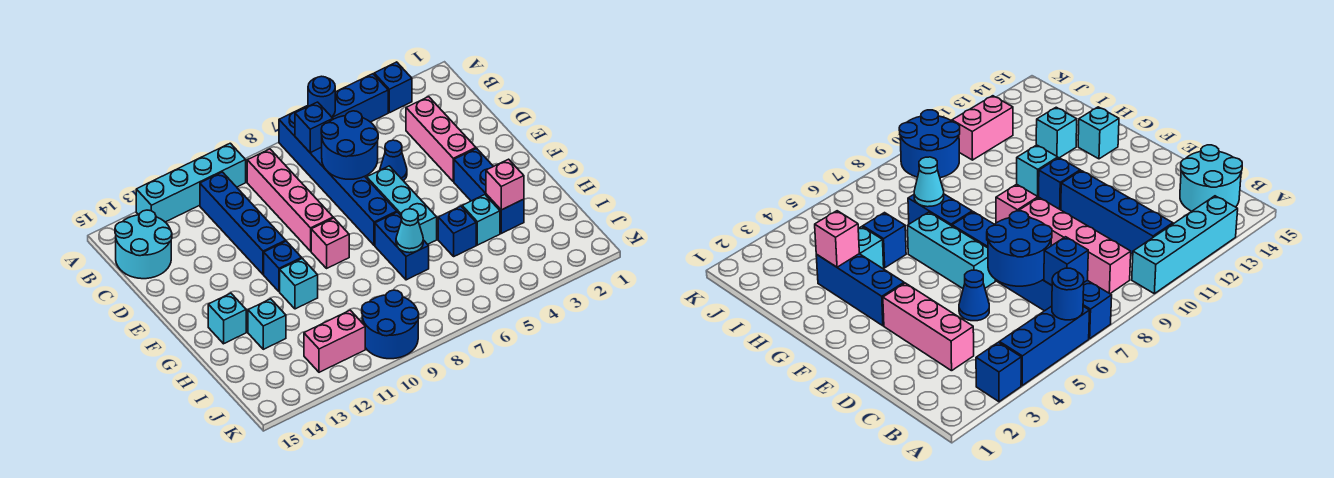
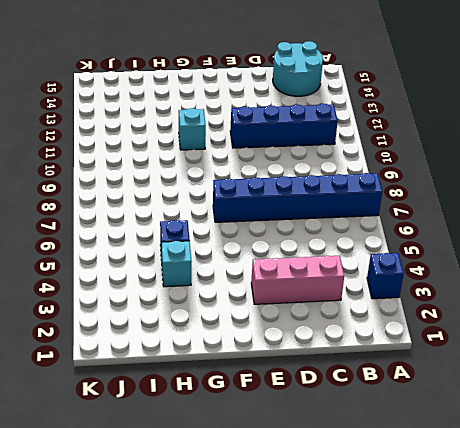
none -> blue brick A4:A6 level 1
none -> cyan brick A10:A13 level 1
none -> pink brick B9:E9 level 1

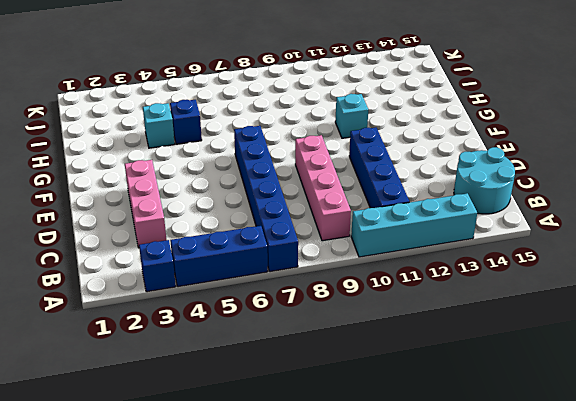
none -> blue cone D5 level 1
none -> cyan brick E6:G6 level 1
none -> blue brick F3:H3 level 1

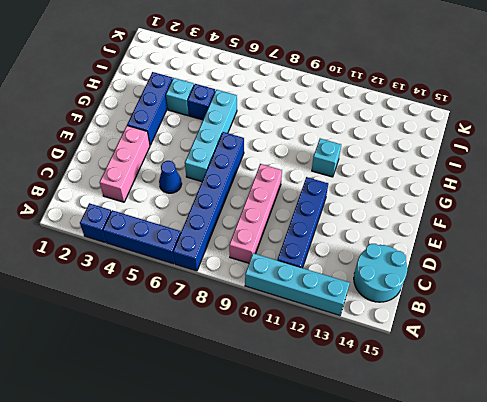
cyan brick E6:H6 level 1 -> cyan brick E6:G6 level 1
none -> pink brick F9 level 1
none -> blue brick F11 level 1
none -> blue brick G7:H7 level 1

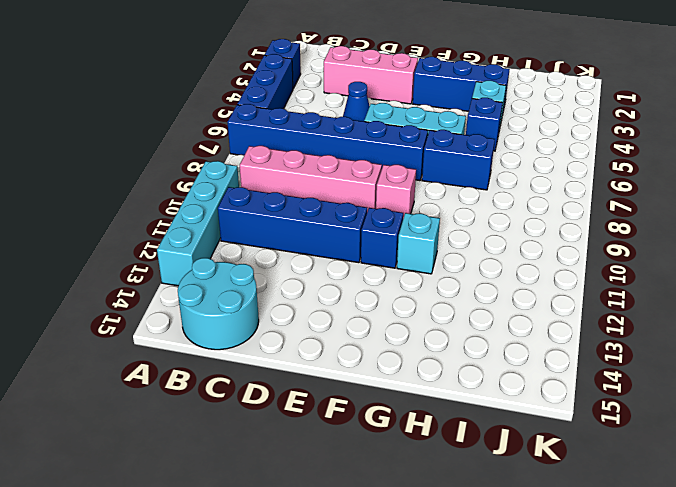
none -> cyan brick G14 level 1
none -> cyan brick H13 level 1
none -> blue round brick J9:K10 level 1

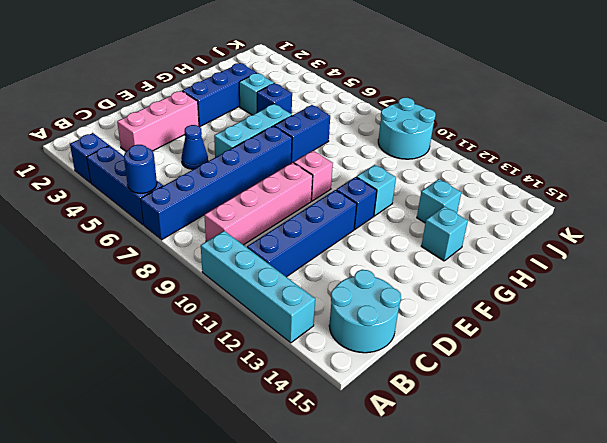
cyan round brick J9:K10 level 1 -> blue round brick J9:K10 level 1
none -> pink brick J11:J12 level 1
none -> blue brick B7 level 2
none -> blue round brick C6:D7 level 2

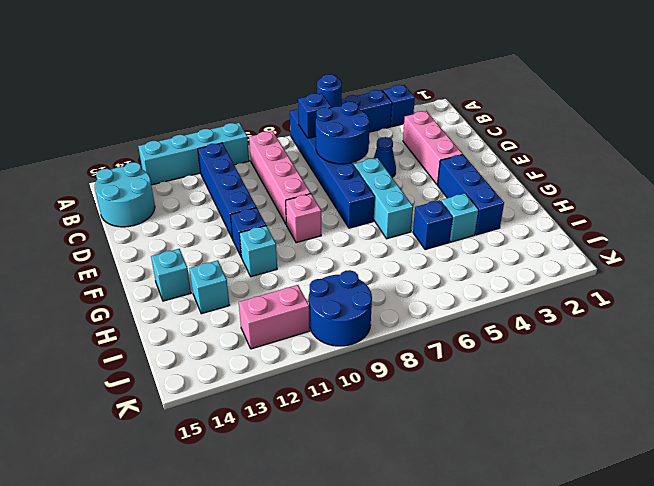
none -> blue brick G7:H7 level 1
none -> pink brick H3 level 2
none -> cyan cone H7 level 2

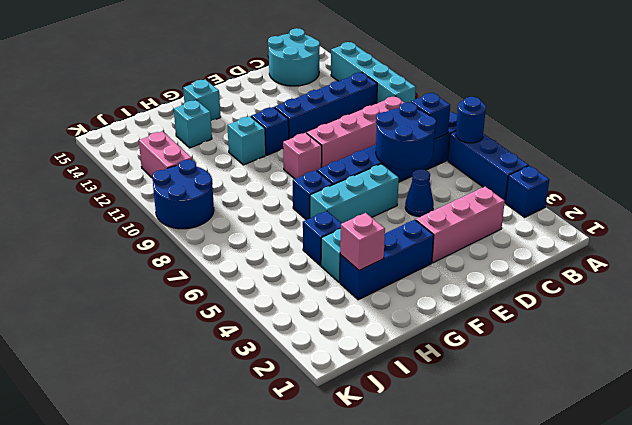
blue brick G7 level 1 -> blue brick G7:H7 level 1
none -> cyan cone H7 level 2

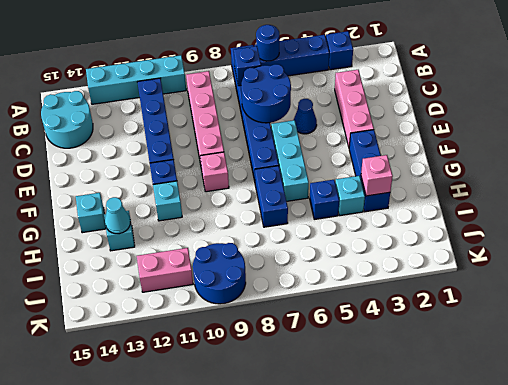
cyan cone H13 level 2 -> cyan cone H7 level 2

